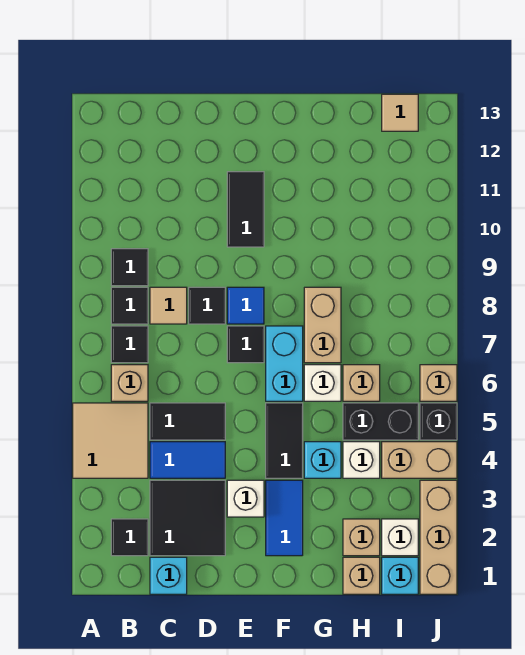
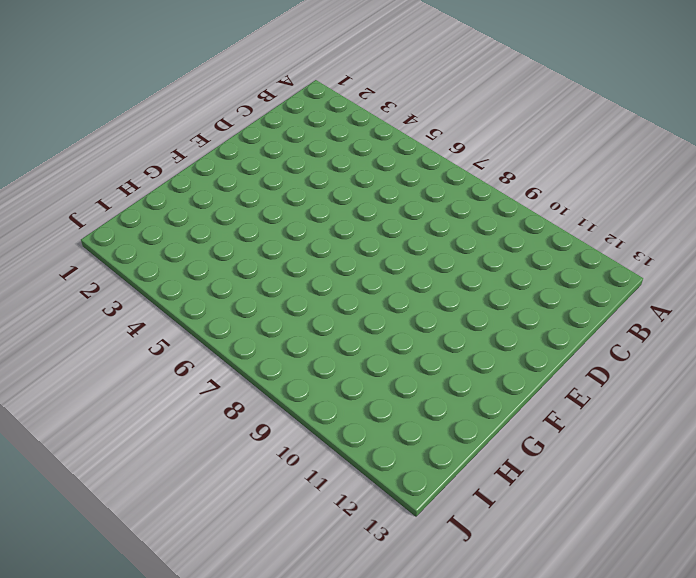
none -> tan tile A4:B5 level 1
none -> black tile B2 level 1
none -> tan brick B6 level 1
none -> black tile B7 level 1

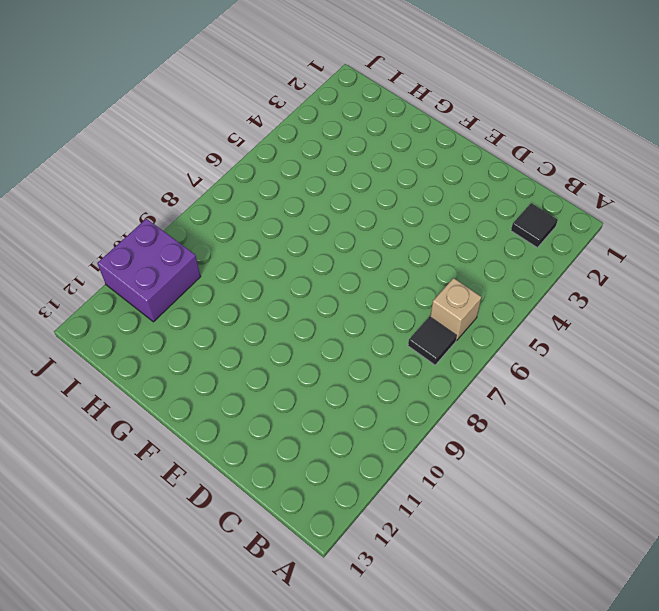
purple brick I10:J11 level 1 -> none
none -> tan tile A4:B5 level 1
none -> black tile B8 level 1
none -> black tile B9 level 1
none -> cyan brick C1 level 1

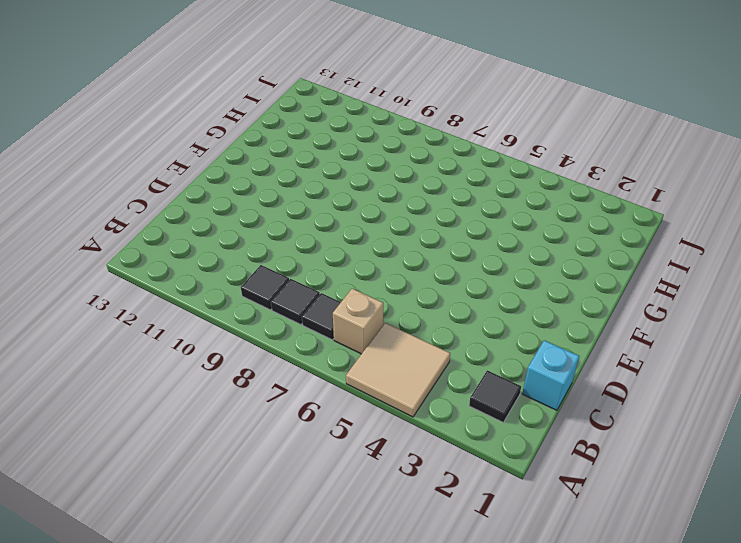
none -> black tile C2:D3 level 1
none -> blue tile C4:D4 level 1
none -> black tile C5:D5 level 1
none -> tan tile C8 level 1

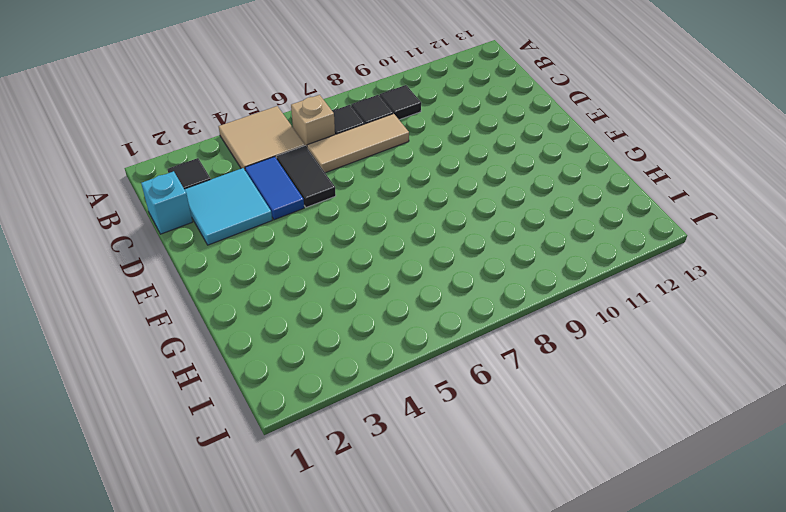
cyan tile C2:D3 level 1 -> black tile C2:D3 level 1
tan tile C6:C8 level 1 -> tan tile C8 level 1
none -> black tile D8 level 1
none -> white brick E3 level 1
none -> black tile E7 level 1
none -> blue tile E8 level 1

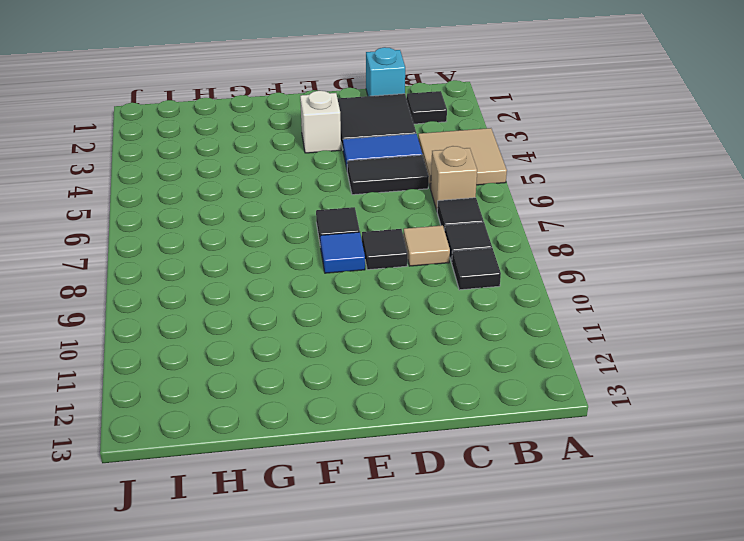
none -> black tile E10:E11 level 1
none -> blue tile F2:F3 level 1
none -> black tile F4:F5 level 1
none -> cyan brick F6:F7 level 1

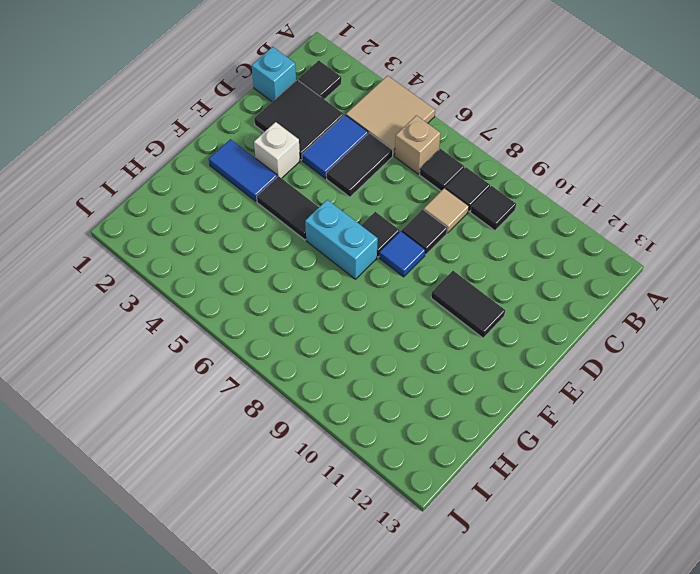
none -> cyan brick G4 level 1
none -> white brick G6 level 1
none -> tan brick G7:G8 level 1
none -> tan brick H1 level 1

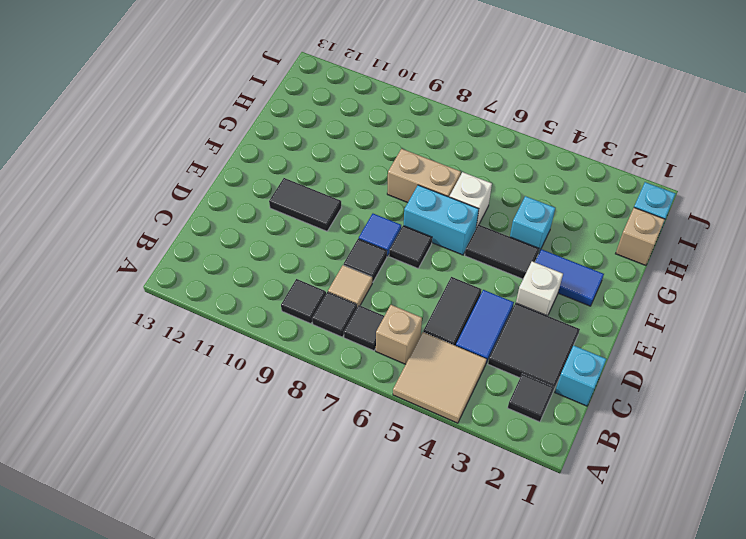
none -> tan brick H2 level 1
none -> white brick H4 level 1
none -> black brick H5:I5 level 1
none -> tan brick H6 level 1

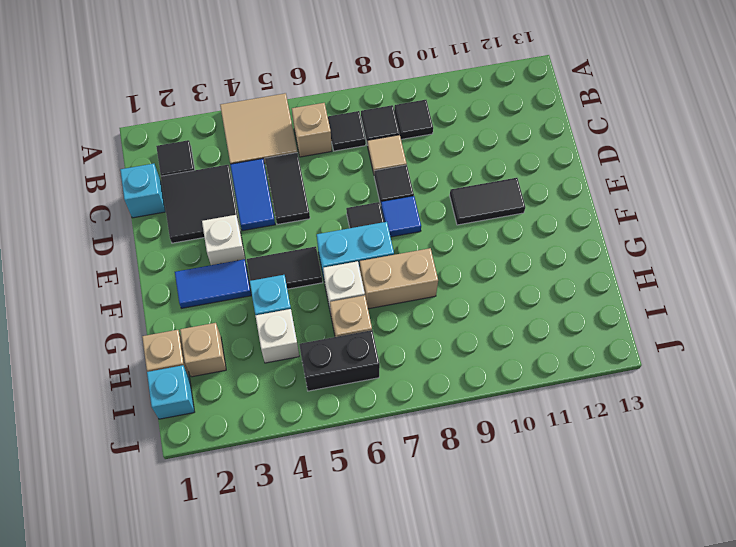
black brick I5:I6 level 1 -> black brick H5:I5 level 1
none -> white brick I2 level 1
none -> tan brick I4:J4 level 1
none -> tan tile I13 level 1
none -> tan brick J1:J3 level 1

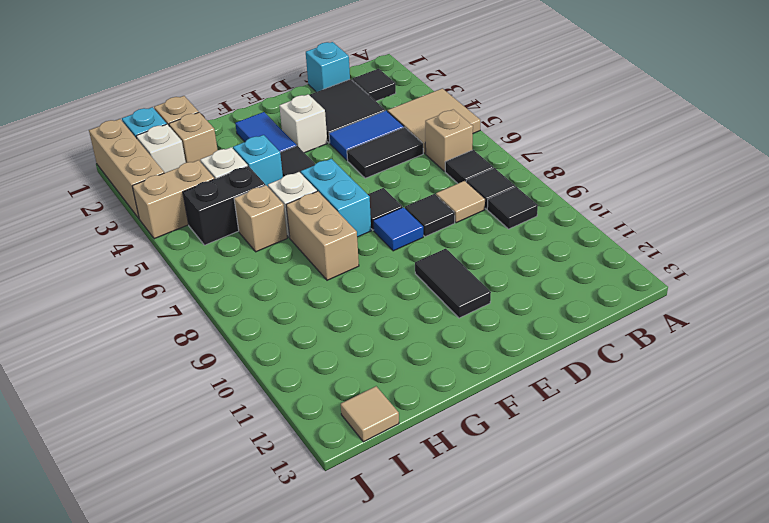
none -> black brick J5 level 1
none -> tan brick J6 level 1

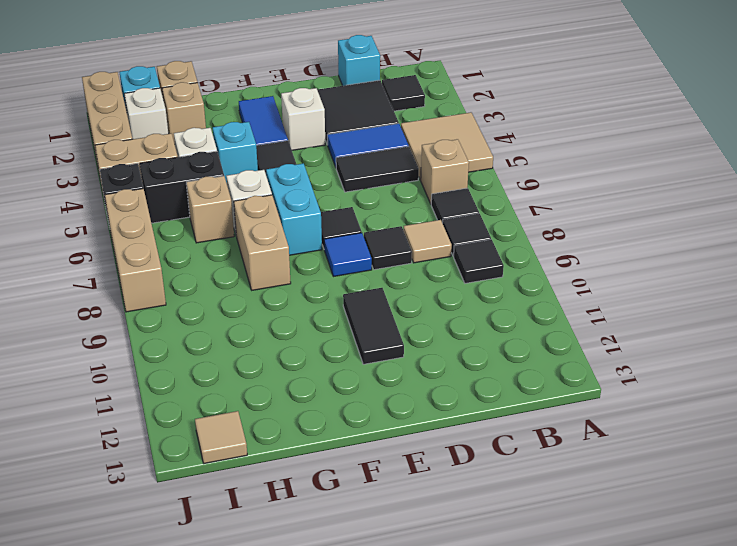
tan brick J6:J8 level 1 -> tan brick J6 level 1

